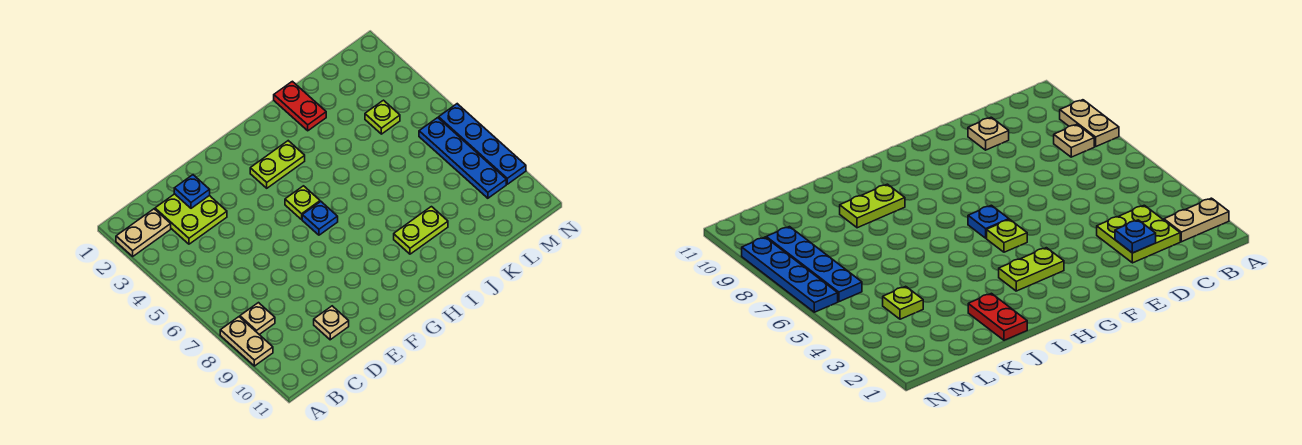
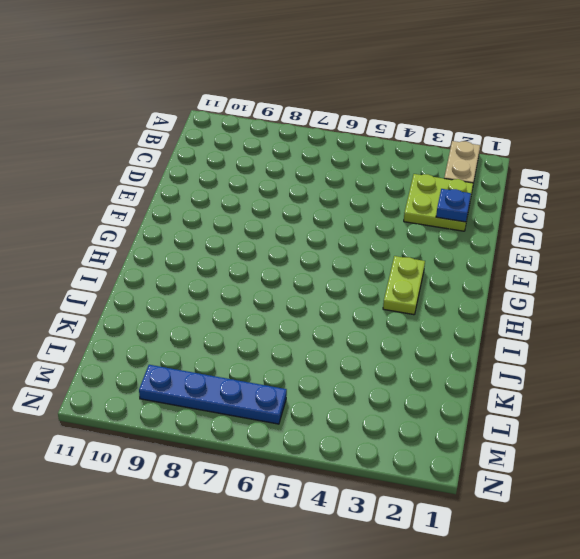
none -> tan plate A8:A9 level 1
none -> tan plate B8 level 1
none -> tan plate D10 level 1

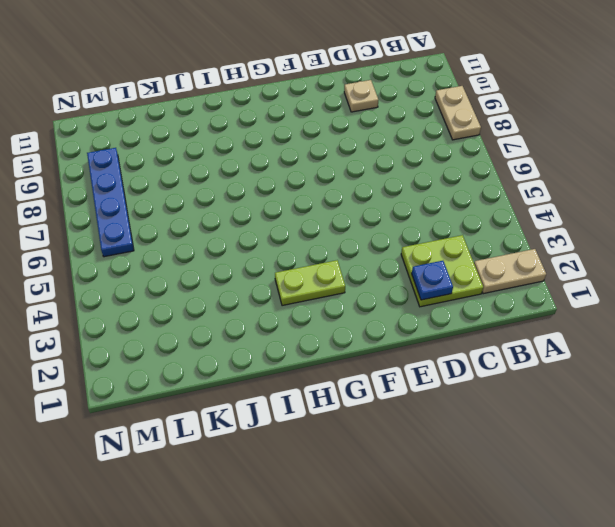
none -> tan plate B8 level 1
none -> lime plate G5 level 1
none -> blue plate G6 level 1

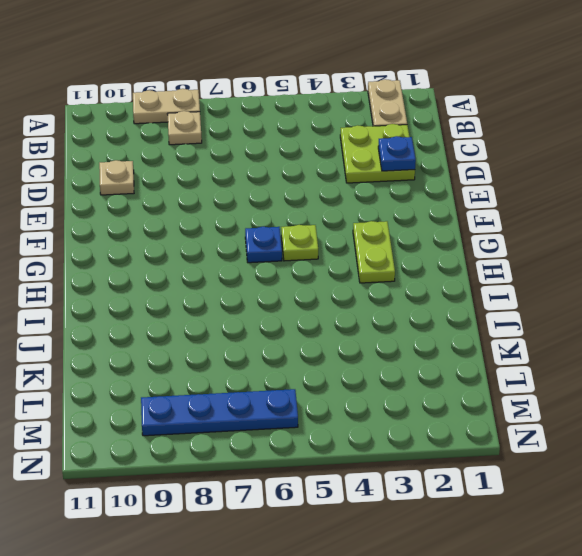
none -> lime plate I9:J9 level 1
none -> red plate J1:J2 level 1
none -> lime plate L4 level 1

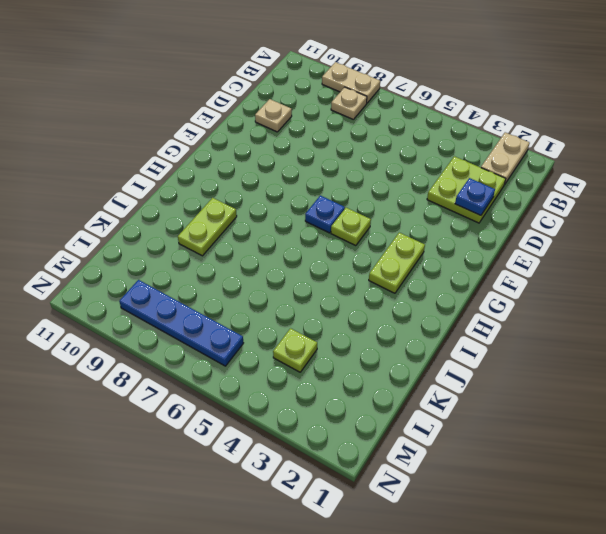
none -> red plate J1:J2 level 1
none -> blue plate N6:N9 level 1

